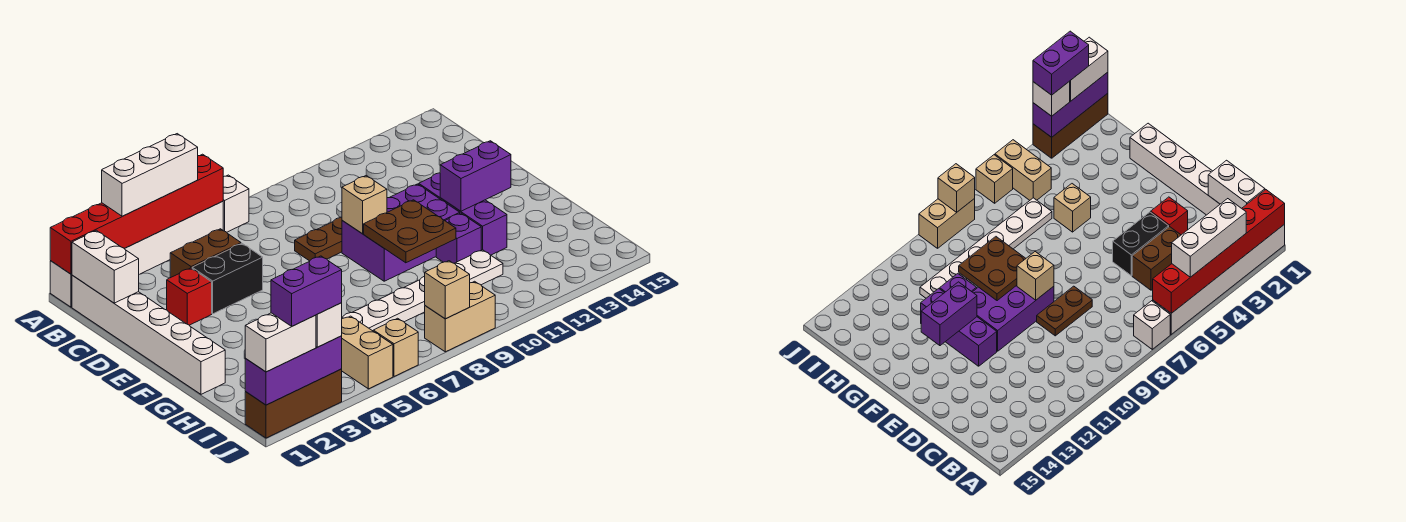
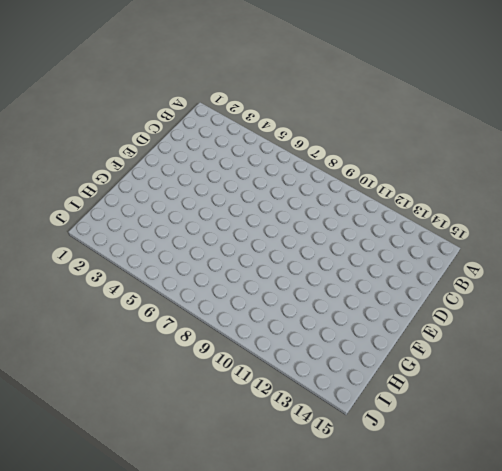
none -> white brick A1:A6 level 1
none -> white brick A7 level 1
none -> white brick B1:G1 level 1

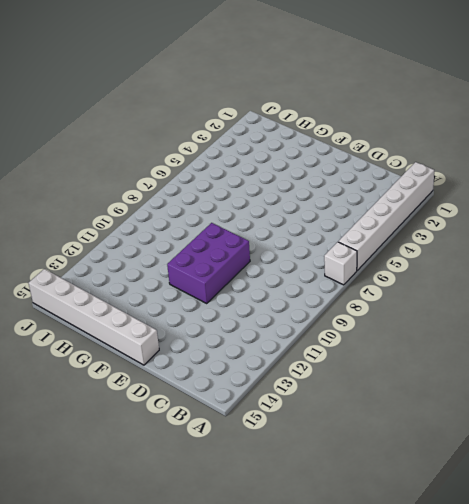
white brick E15:J15 level 1 -> white brick B1:G1 level 1
none -> brown brick C4:C5 level 1
none -> red brick D3 level 1
none -> black brick D4:D5 level 1

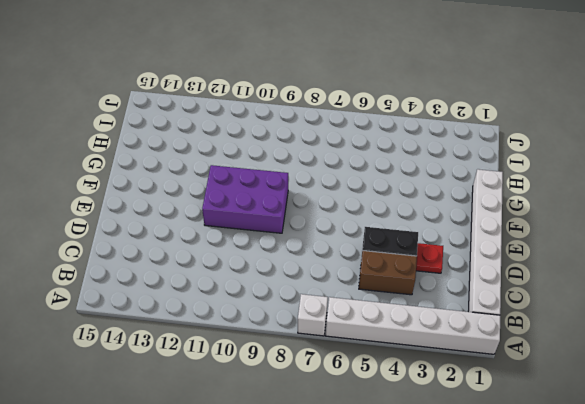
red plate D3 level 1 -> red brick D3 level 1
none -> brown plate D8:D9 level 1
none -> purple brick E12:G12 level 1
none -> tan brick G5 level 1

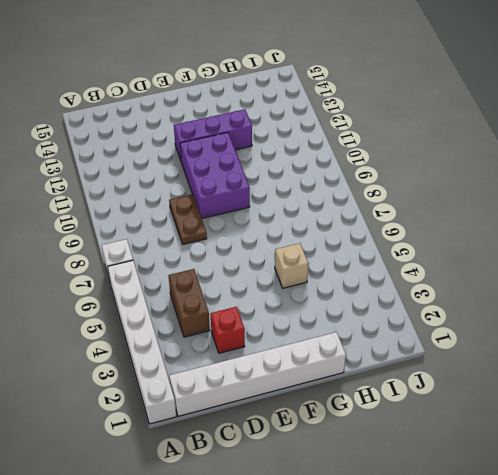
none -> black brick D4:D5 level 1
none -> purple brick G11 level 1
none -> white plate H6:H11 level 1

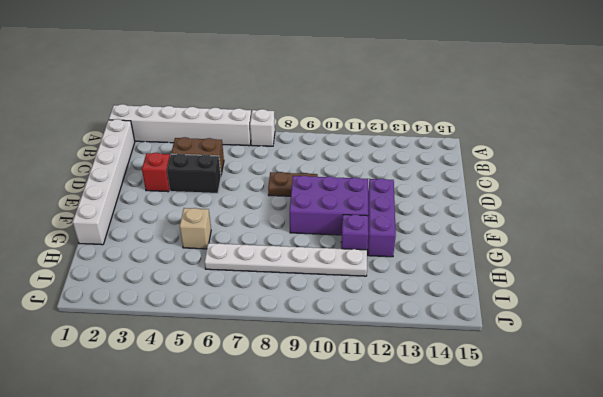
none -> tan brick I5:J5 level 1
none -> brown brick J1:J3 level 1
none -> tan brick J6 level 1

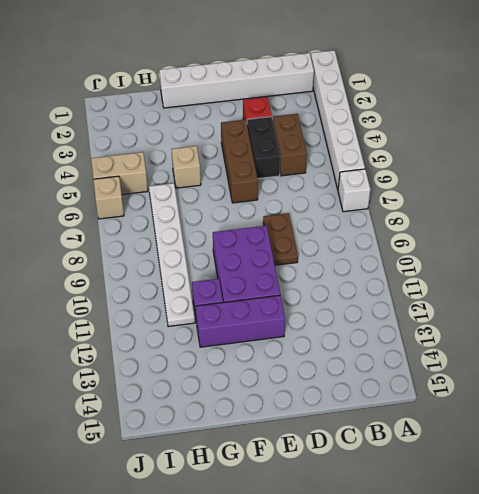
brown brick E4:E6 level 1 -> brown brick J1:J3 level 1
none -> tan brick J8:J9 level 1
none -> red brick A1:A6 level 2
none -> white brick B1:C1 level 2

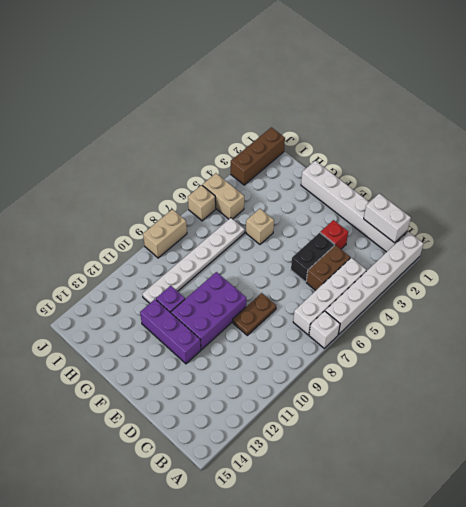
white brick B4:B7 level 1 -> none
none -> red brick A1:A6 level 2
none -> tan brick E9 level 2
none -> brown plate F9:G10 level 2

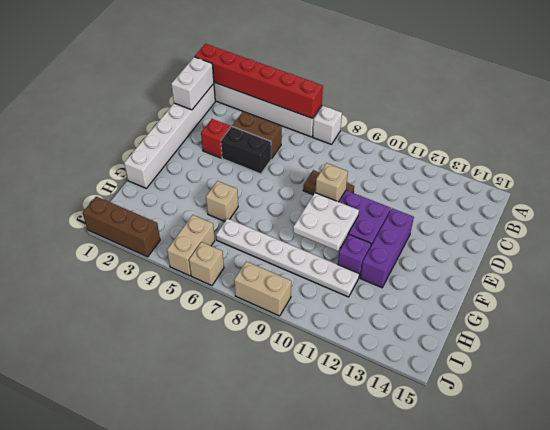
white plate F9:G10 level 2 -> brown plate F9:G10 level 2
none -> purple brick F12:F13 level 2
none -> purple brick J1:J3 level 2
none -> tan brick J8 level 2

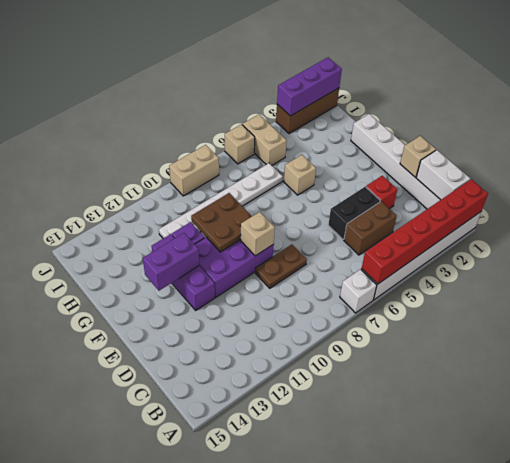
tan brick D1 level 2 -> tan brick J8 level 2
none -> white brick A3:A5 level 3
none -> white brick J1:J2 level 3
none -> white brick J3 level 3

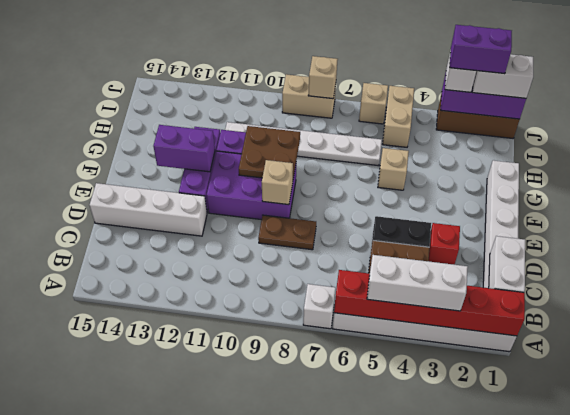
white brick D12:D15 level 1 -> none

